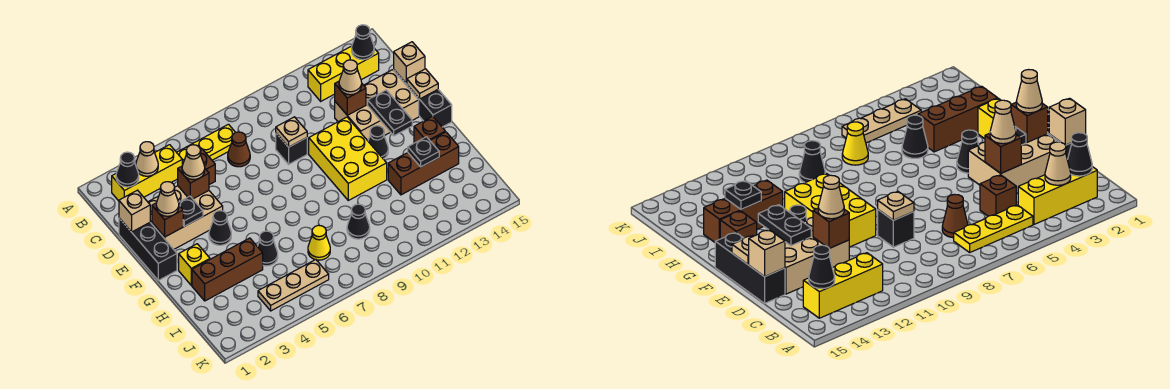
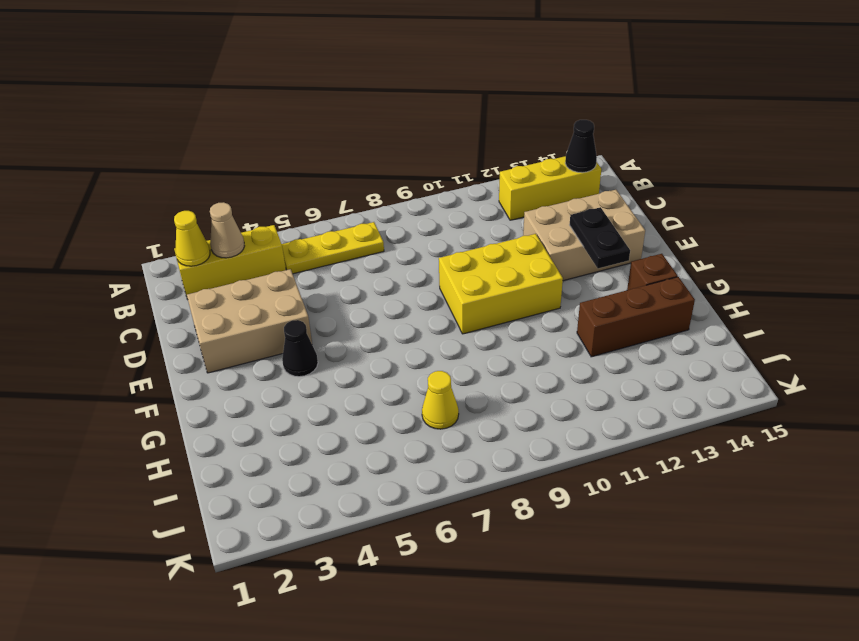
yellow cone B2 level 2 -> black cone B2 level 2
yellow brick E9:F11 level 1 -> yellow brick E10:G11 level 1
none -> brown brick C5 level 1
none -> brown cone C7 level 1
none -> black brick D1:F1 level 1
none -> black brick D9 level 1

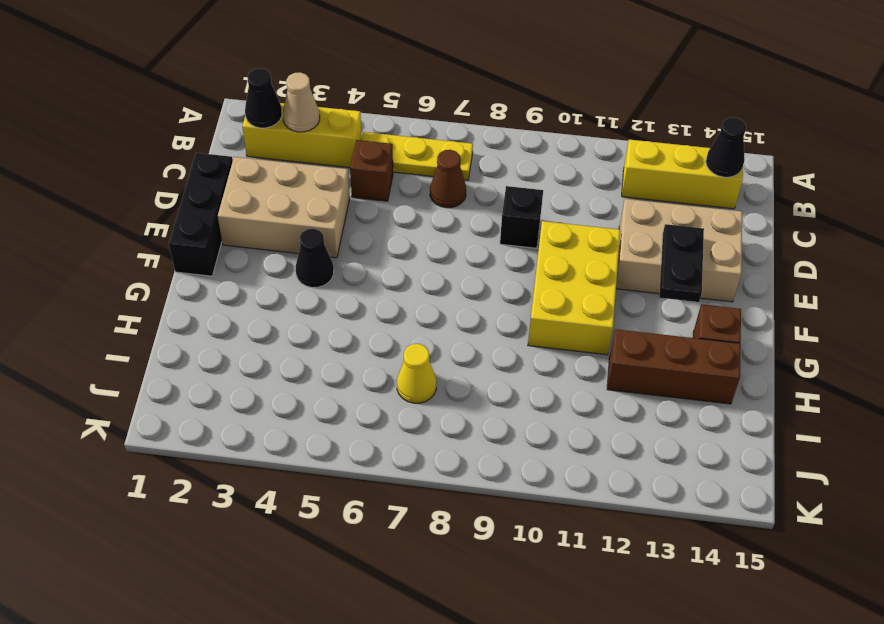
none -> black brick D15:F15 level 1
none -> black cone F12 level 1
none -> yellow brick G2 level 1
none -> brown brick H2:H4 level 1

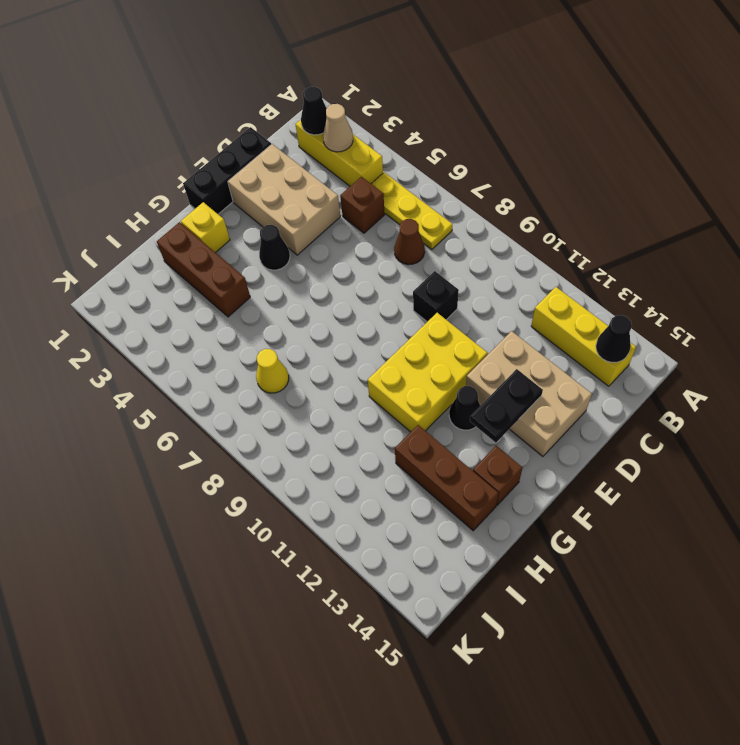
none -> black brick D15:F15 level 1
none -> black cone H5 level 1
none -> black cone I9 level 1
none -> tan plate J4:J6 level 1

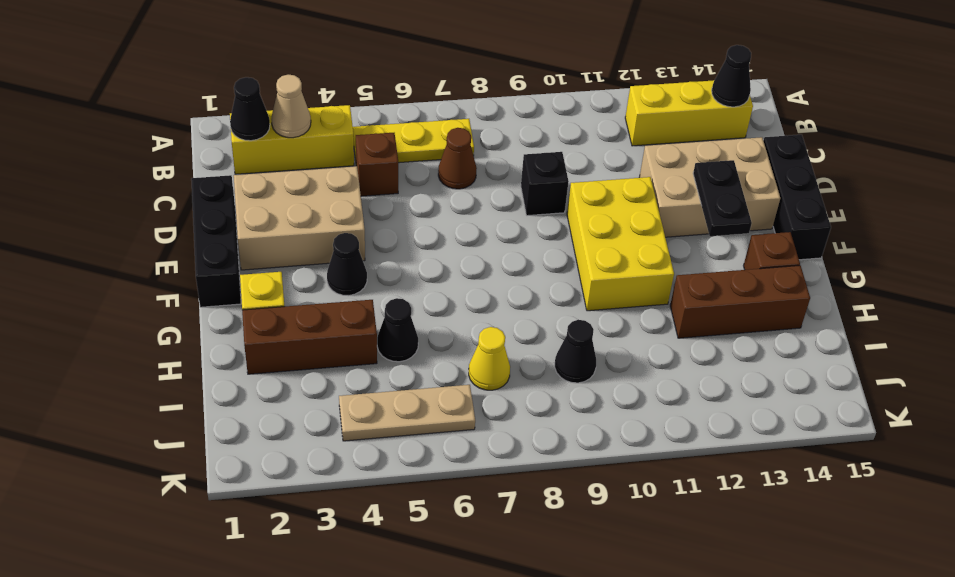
none -> black cone F12 level 1
none -> tan brick D1 level 2
none -> brown brick D4 level 2
none -> tan plate D9 level 2

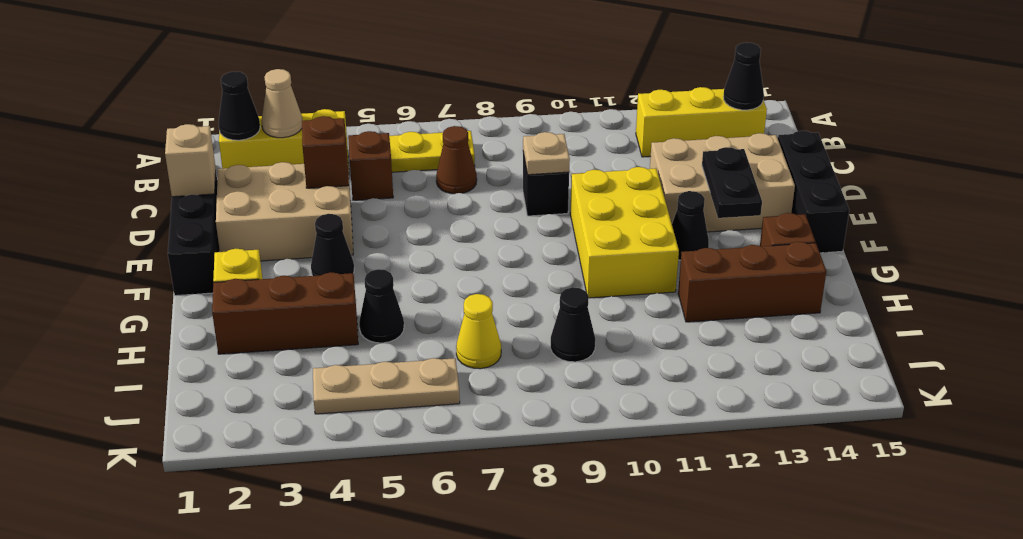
none -> brown brick D12 level 2
none -> tan brick D15 level 2
none -> brown brick E2 level 2
none -> black plate E3 level 2

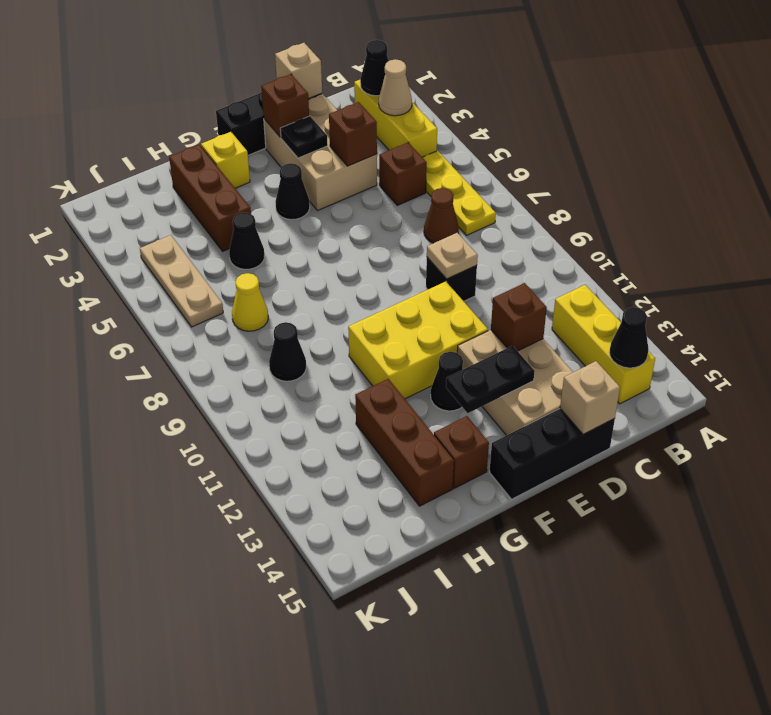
none -> tan plate E15 level 2
none -> black plate H13 level 2
none -> tan cone D4 level 3
none -> tan cone D12 level 3

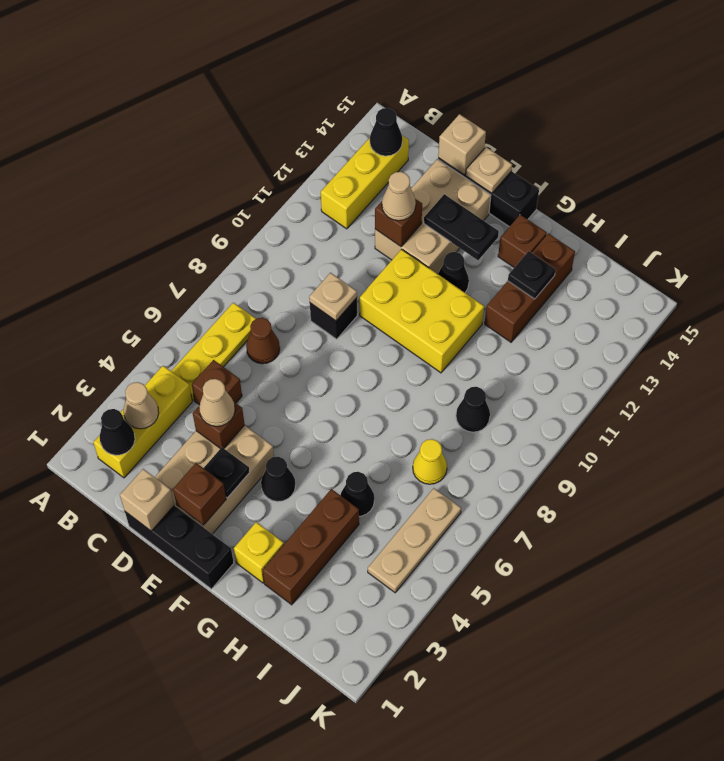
none -> tan cone E2 level 3

